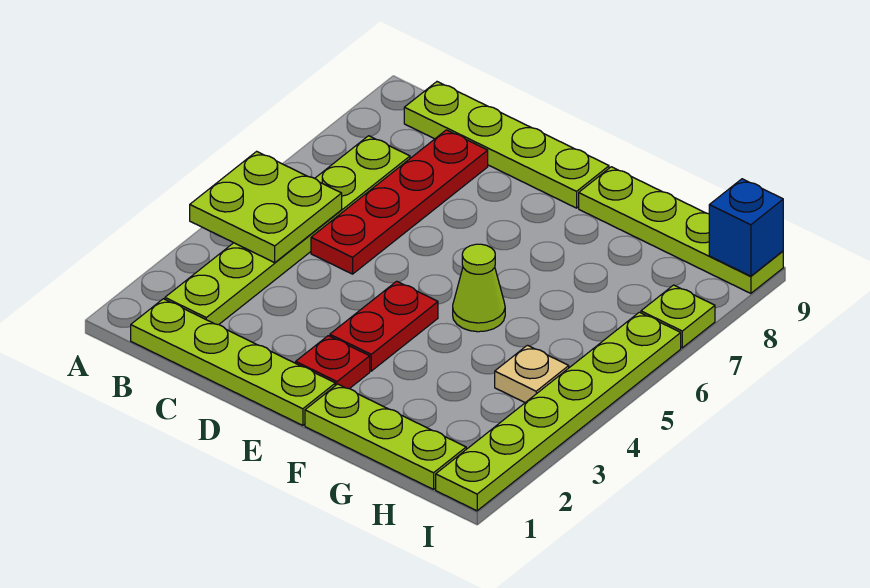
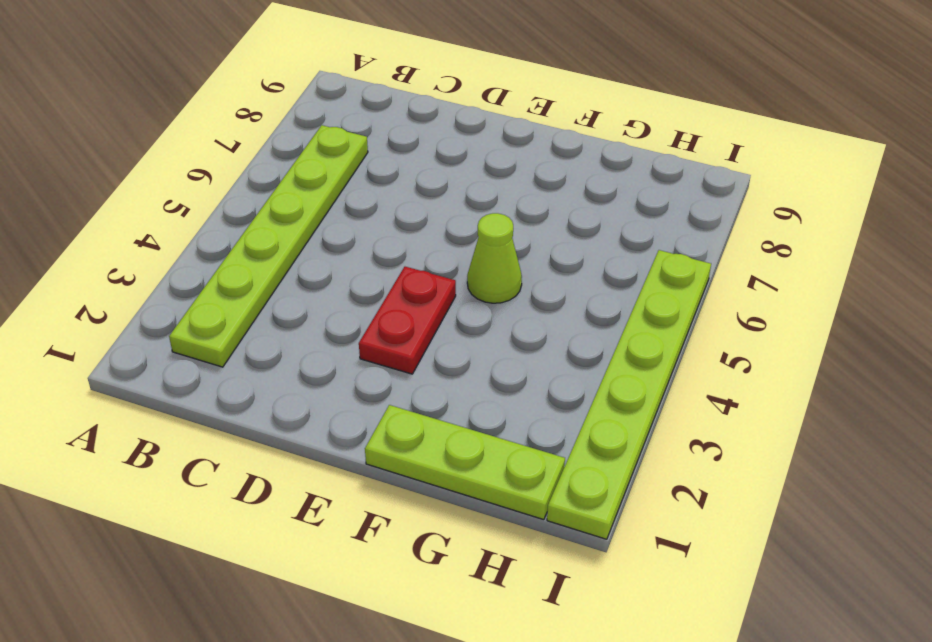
none -> lime plate B1:E1 level 1
none -> lime plate B9:E9 level 1
none -> red plate C5:C8 level 1

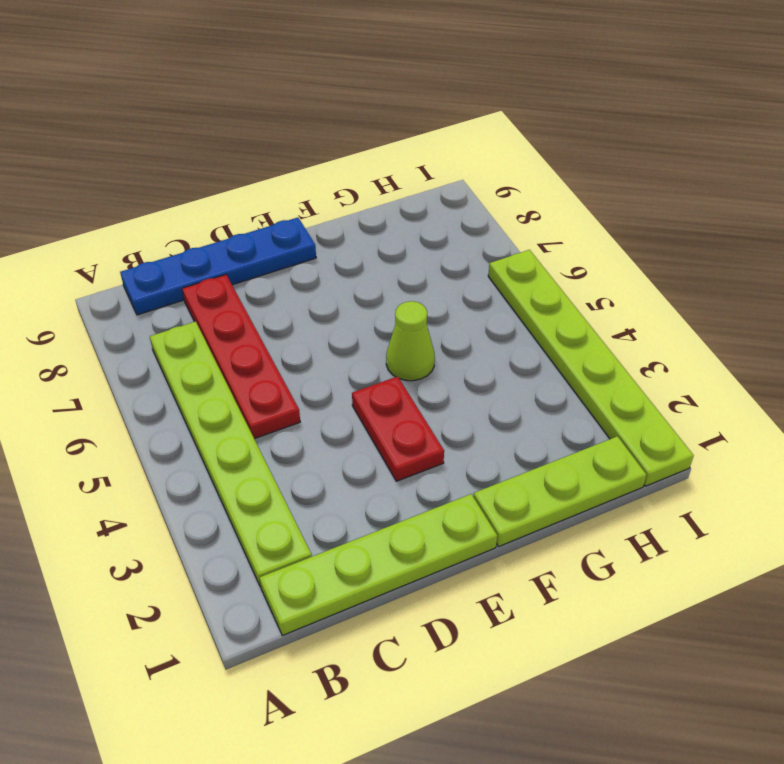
blue plate B9:E9 level 1 -> lime plate B9:E9 level 1
none -> red plate E2 level 1
none -> lime plate F9:I9 level 1
none -> tan plate H4 level 1

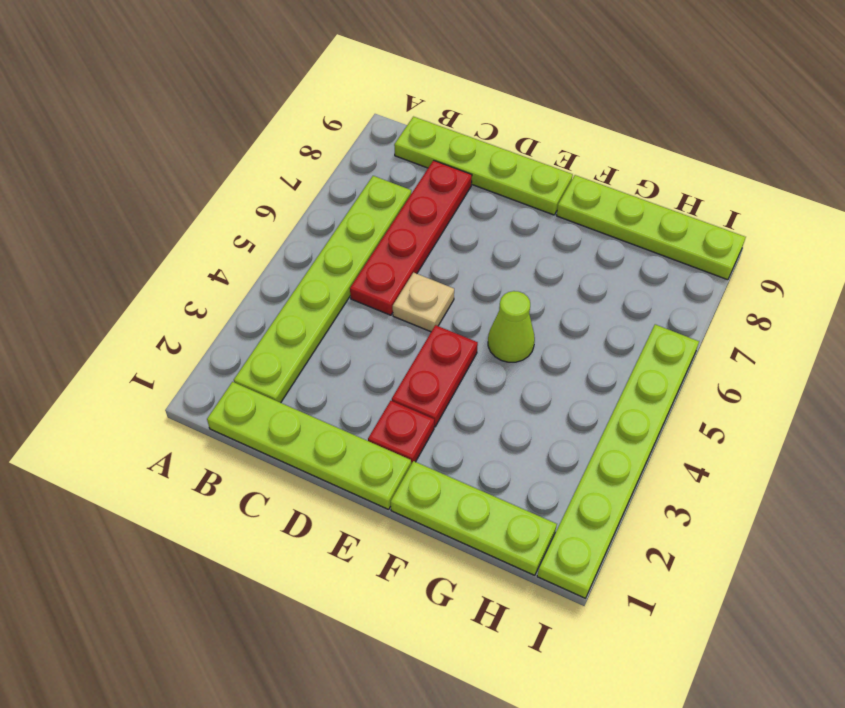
tan plate D5 level 1 -> tan plate H4 level 1
none -> lime plate I7 level 1
none -> lime plate A4:B5 level 2
none -> blue brick I9 level 2

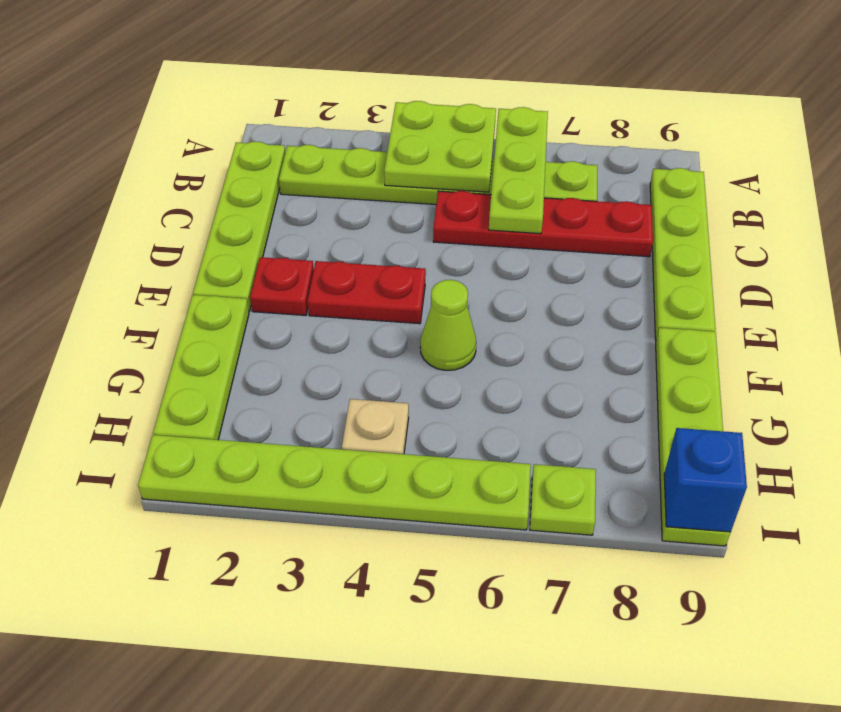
lime plate A6:C6 level 2 -> none

